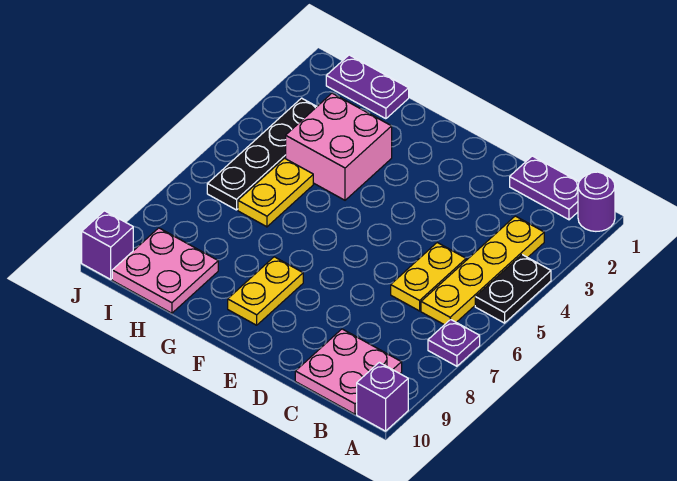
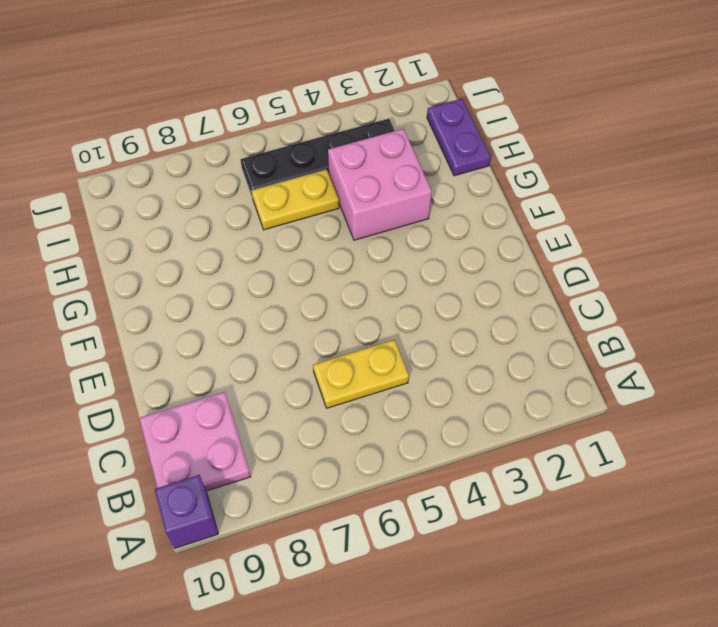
none -> purple round brick A1 level 1
none -> black plate A4:A5 level 1
none -> purple plate A7 level 1

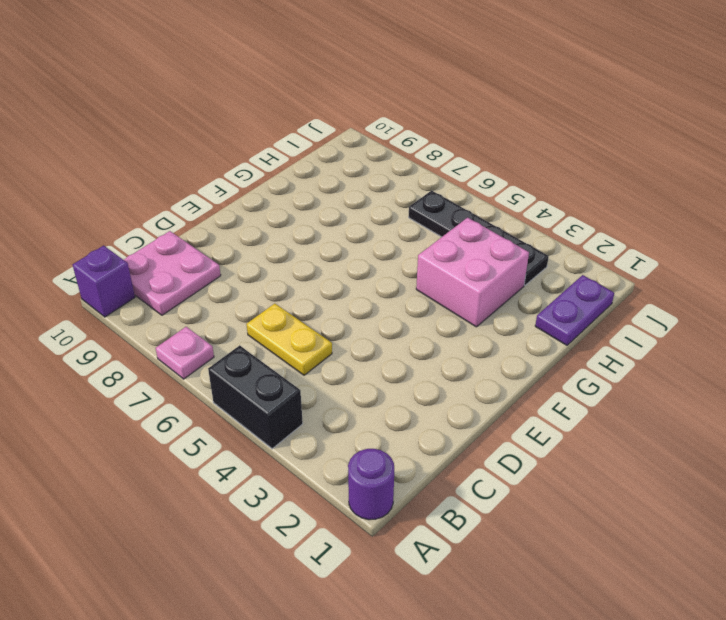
black brick A4:A5 level 1 -> black plate A4:A5 level 1
pink plate A7 level 1 -> purple plate A7 level 1
none -> purple plate B1:C1 level 1
none -> yellow plate B3:B6 level 1
none -> yellow plate F8:F9 level 1

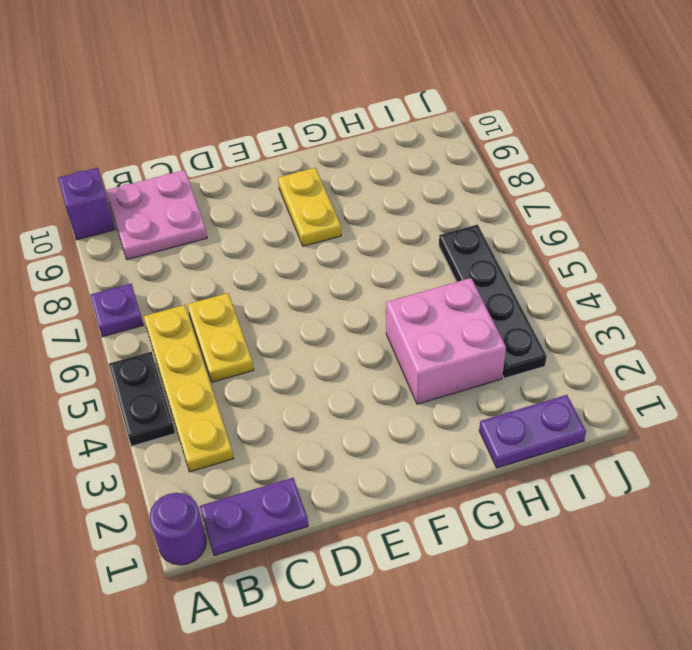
none -> yellow plate H5:H6 level 1
none -> pink plate H9:I10 level 1
none -> purple brick J10 level 1

